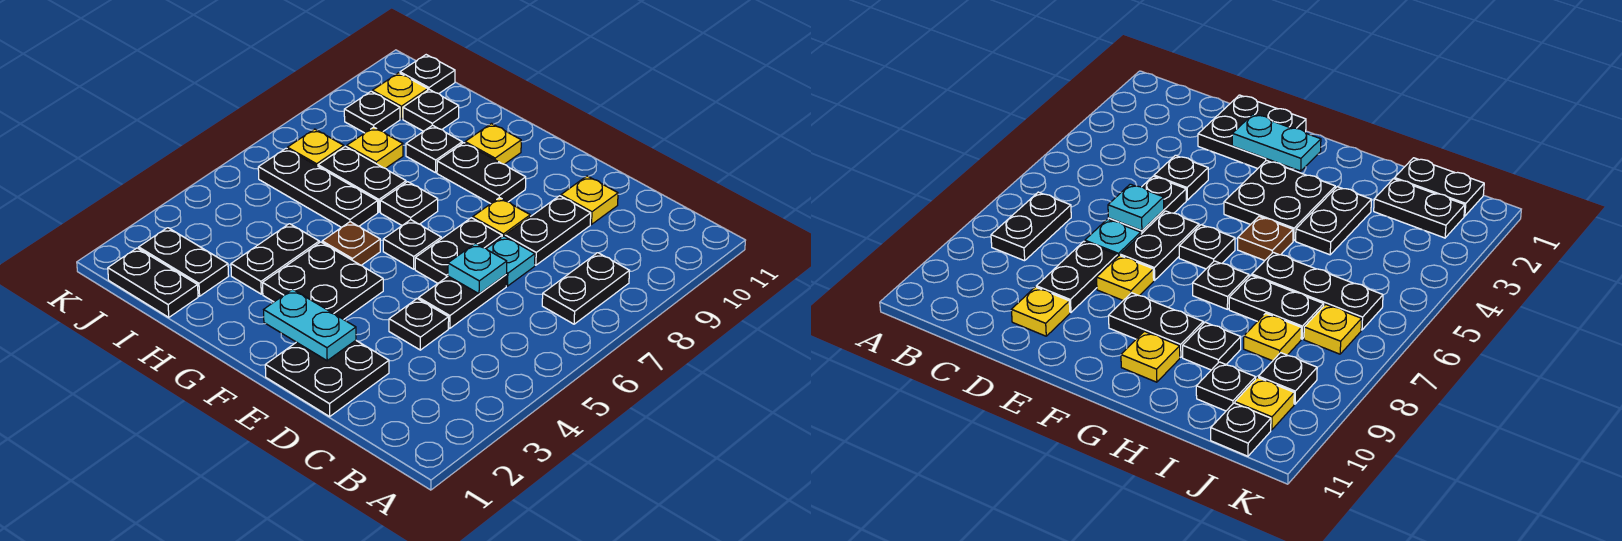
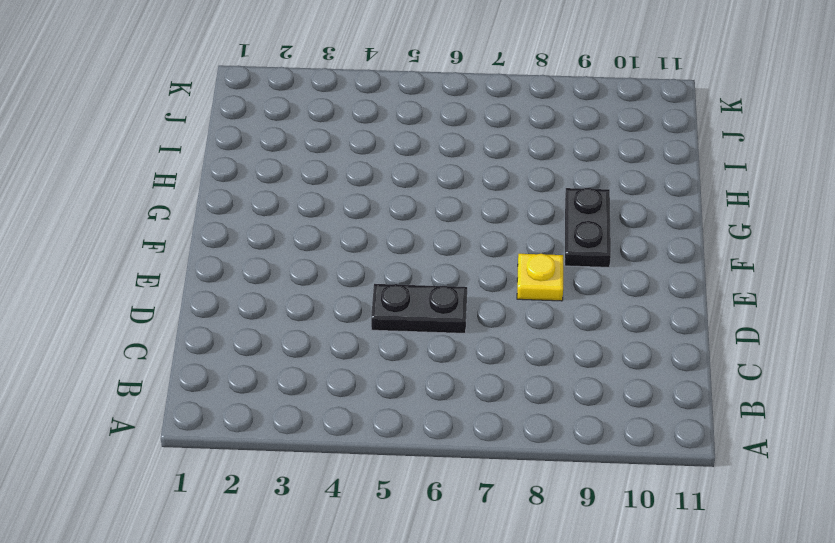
none -> black plate B7:B8 level 1
none -> black plate D1:E2 level 1
none -> black plate D4 level 1

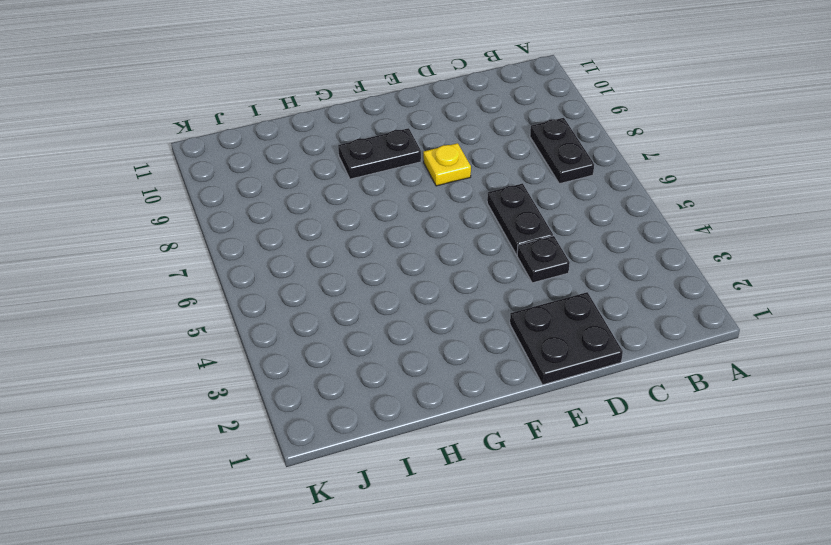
none -> cyan plate D7 level 1
none -> black plate D8:D9 level 1
none -> yellow plate D10 level 1

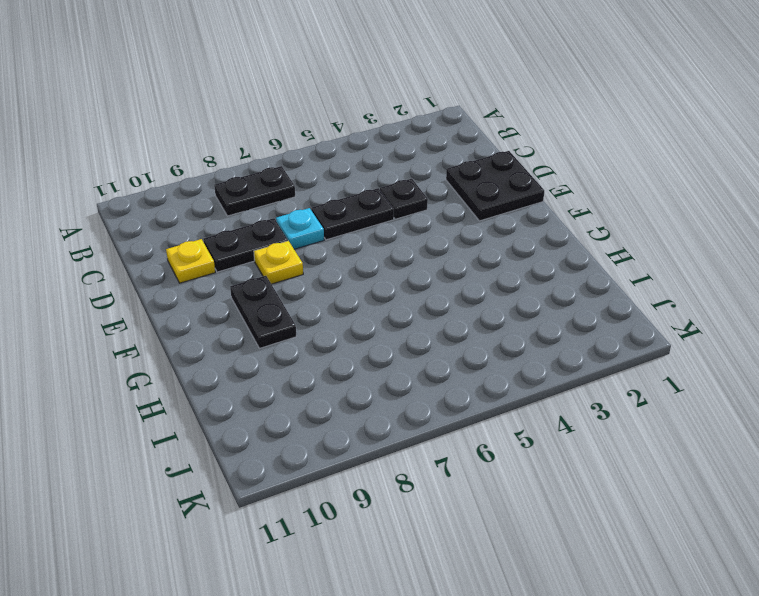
none -> black plate E6:E7 level 1
none -> black plate F3:G4 level 1
none -> black plate F6 level 1

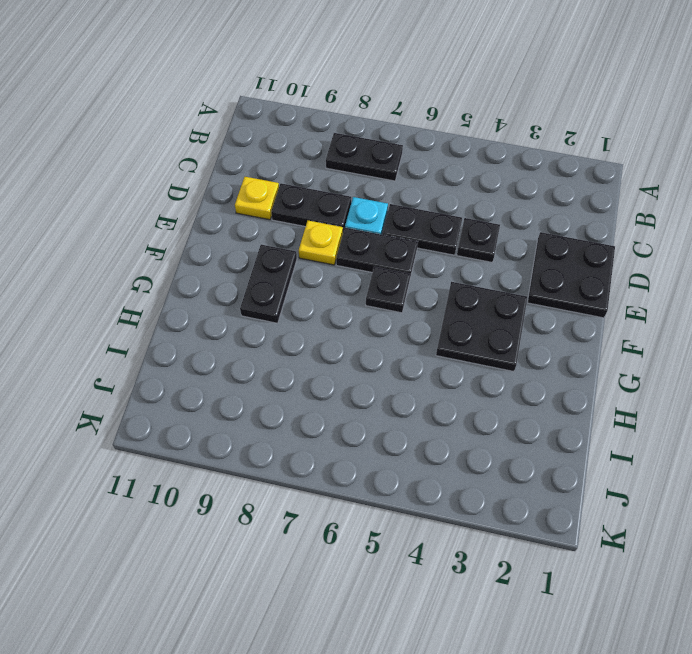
none -> brown plate G5 level 1
none -> black plate G7 level 1
none -> yellow plate G10 level 1

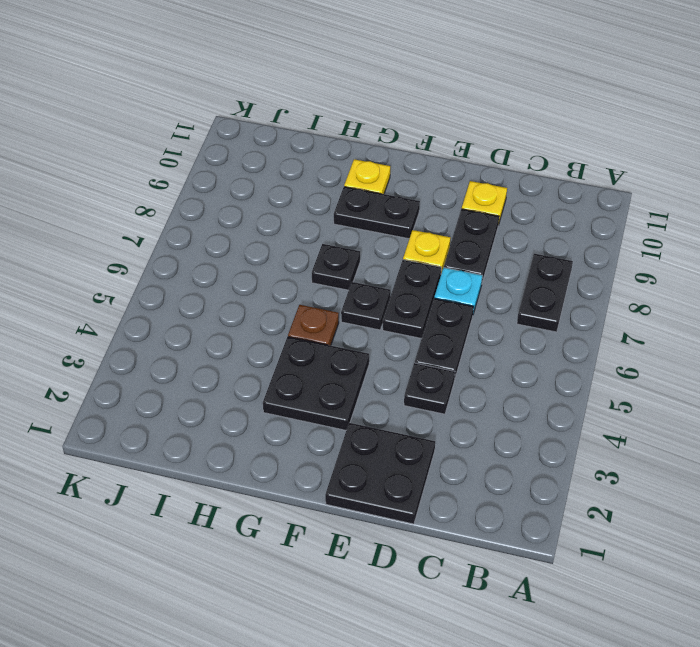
none -> black plate H3:H4 level 1
none -> black plate H6:J6 level 1
none -> black plate H7:I7 level 1

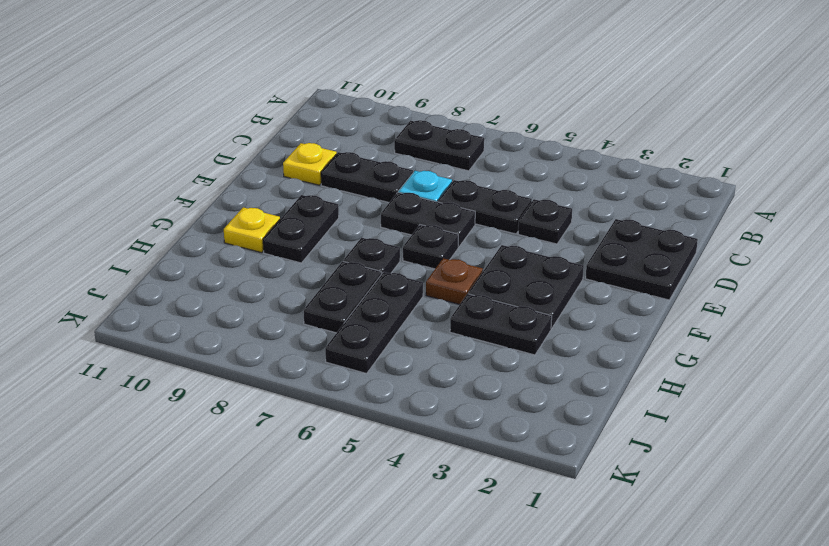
none -> yellow plate E8 level 1
none -> black plate H9 level 1
none -> black plate I1:J1 level 1

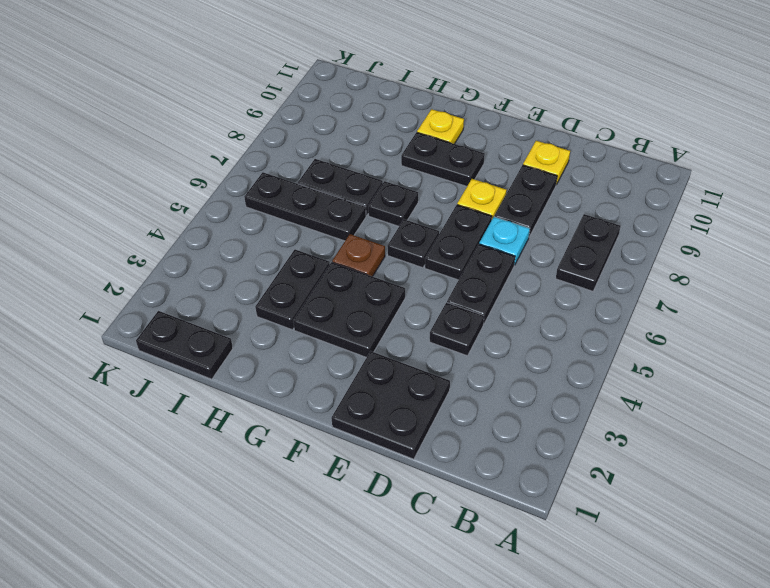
none -> black plate H9 level 1
none -> black plate I2:J2 level 1
none -> yellow plate I8 level 1

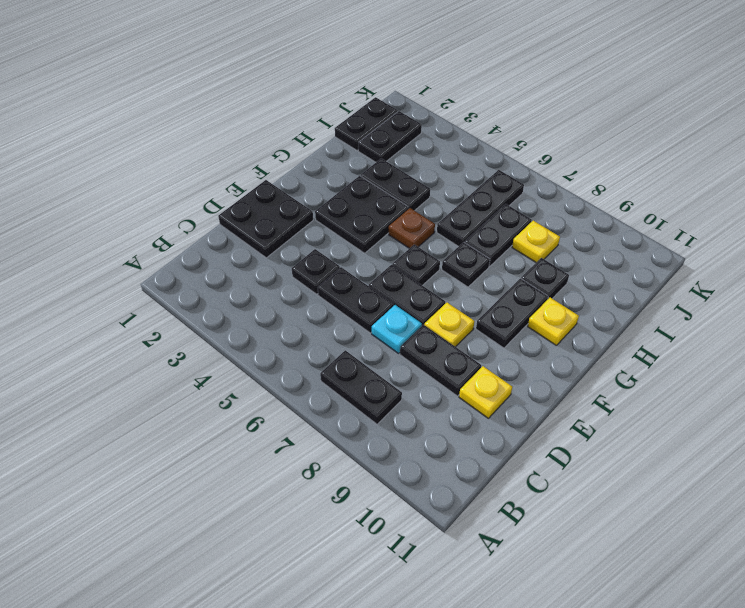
none -> black plate I10 level 1
none -> yellow plate J7 level 1
none -> black plate J9 level 1

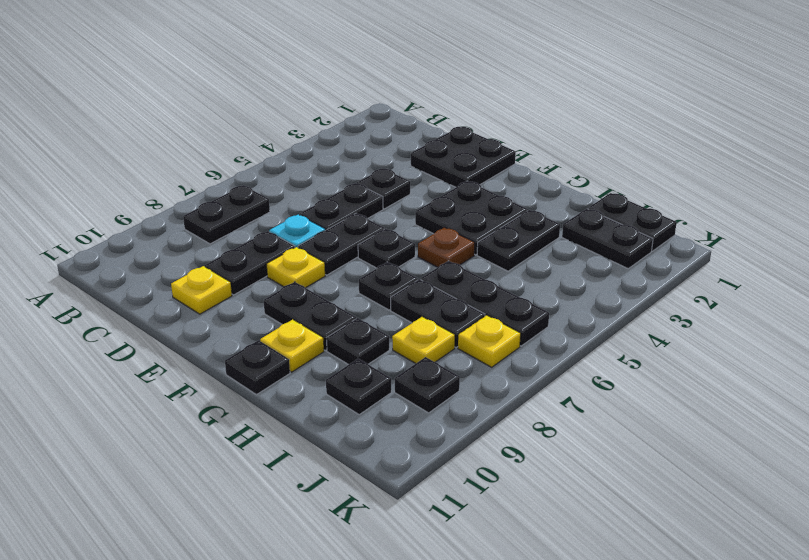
black plate G11 level 1 -> black plate J11 level 1
none -> yellow plate J10 level 1
none -> cyan plate D6 level 2
none -> cyan plate E2:F2 level 2

